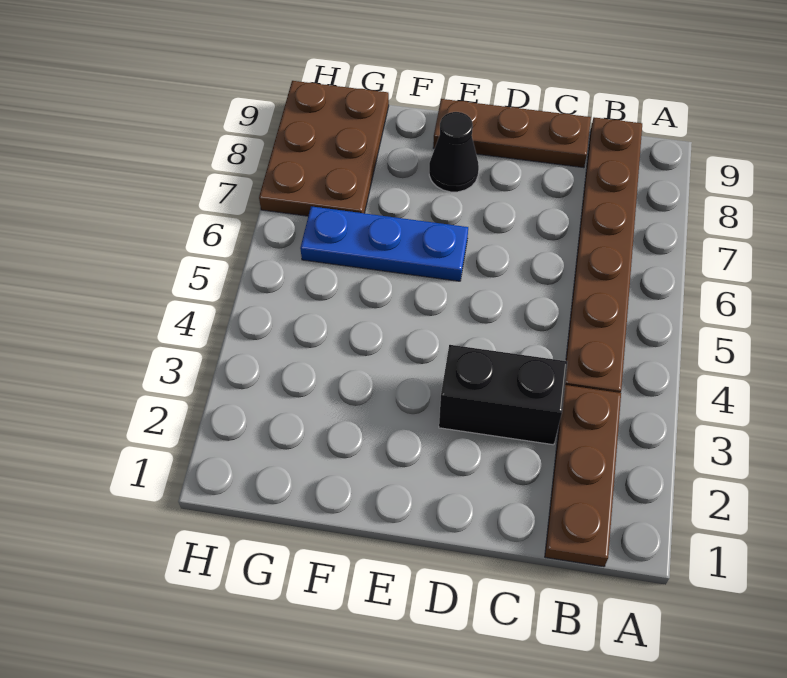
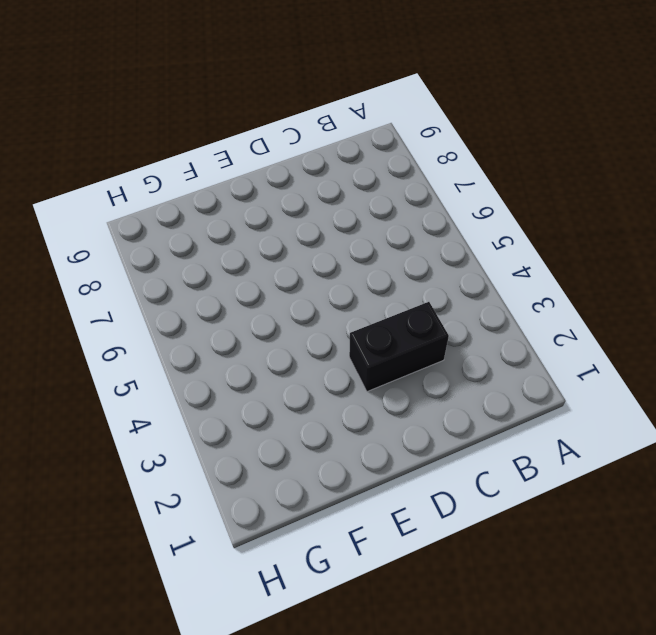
none -> brown plate B1:B3 level 1
none -> brown plate B4:B9 level 1

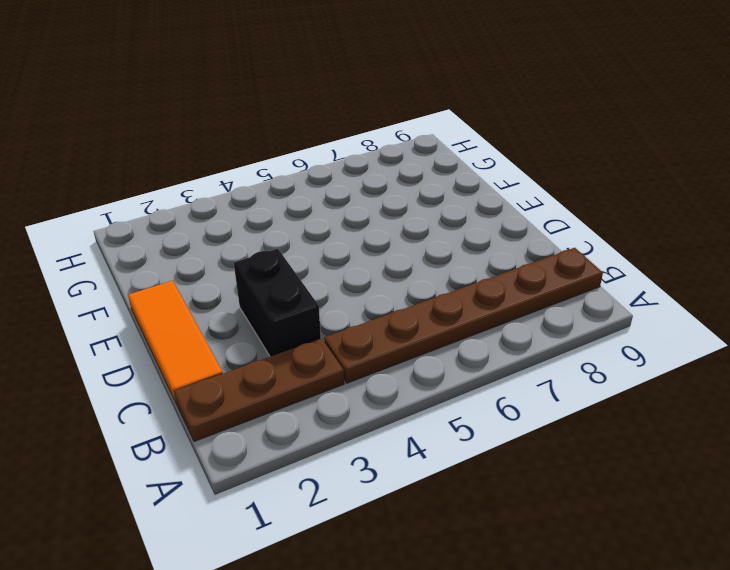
orange tile C1:E1 level 1 -> none
none -> brown plate C9:E9 level 1
none -> blue plate E6:G6 level 1

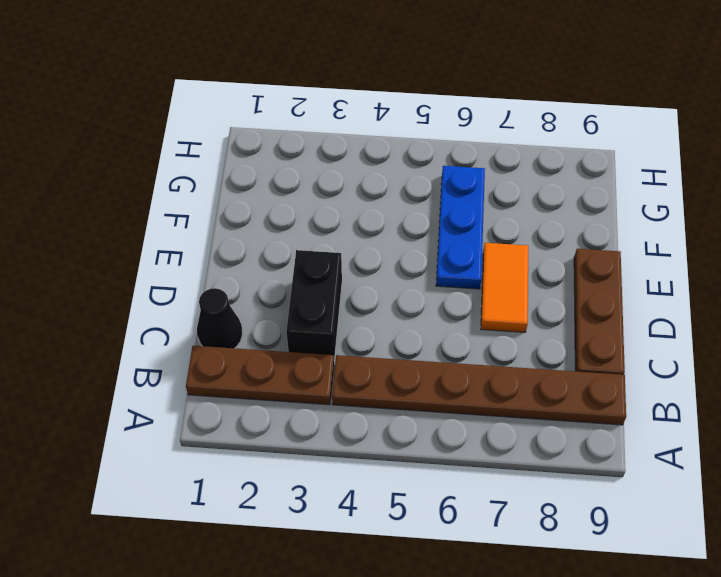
black cone C1 level 1 -> black cone E8 level 1
orange tile D7:E7 level 1 -> none
none -> brown plate G7:H9 level 1

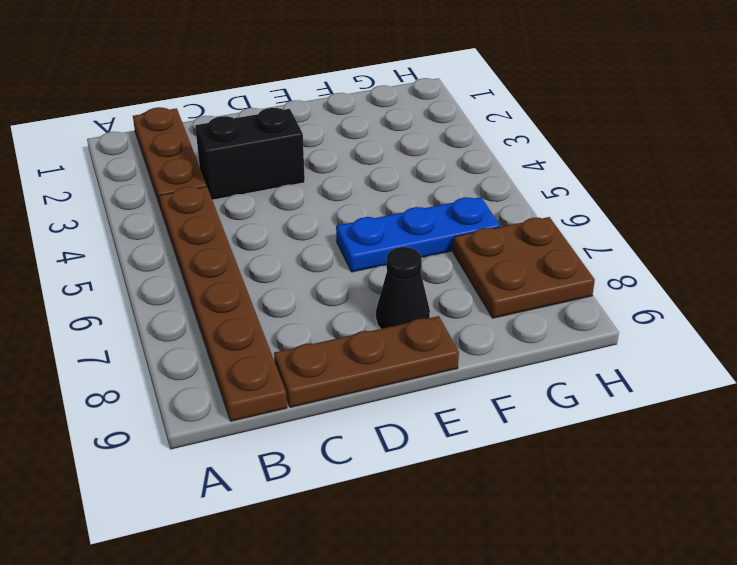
brown plate G7:H8 level 1 -> brown plate G7:H9 level 1

